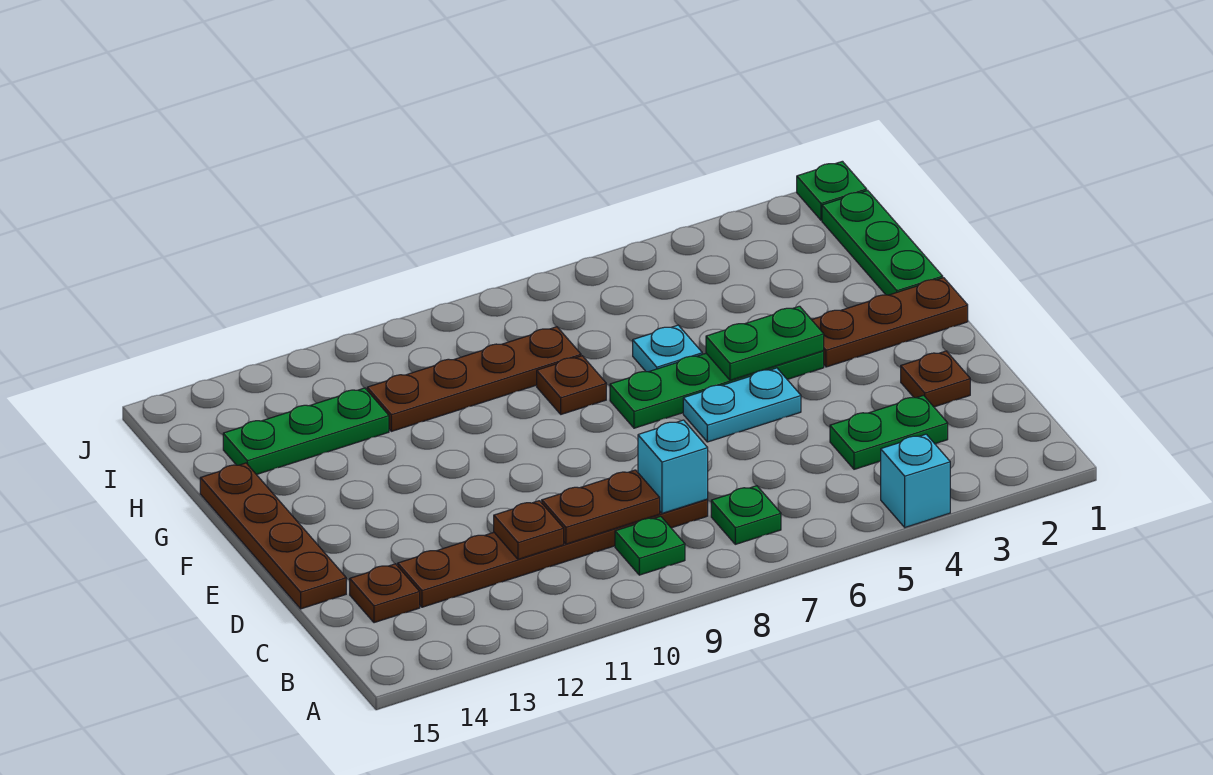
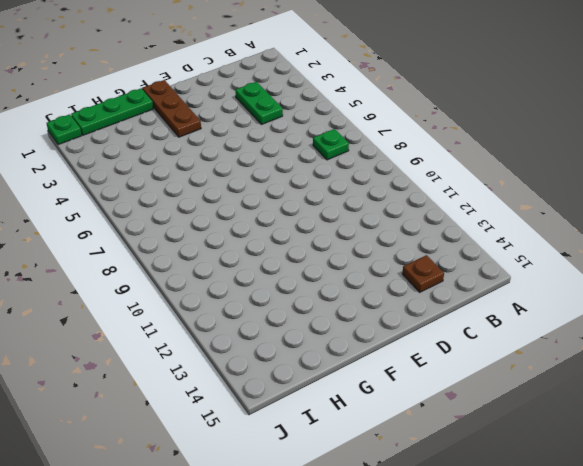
none -> cyan brick A4 level 1
none -> green plate B9 level 1
none -> brown plate C8:C13 level 1

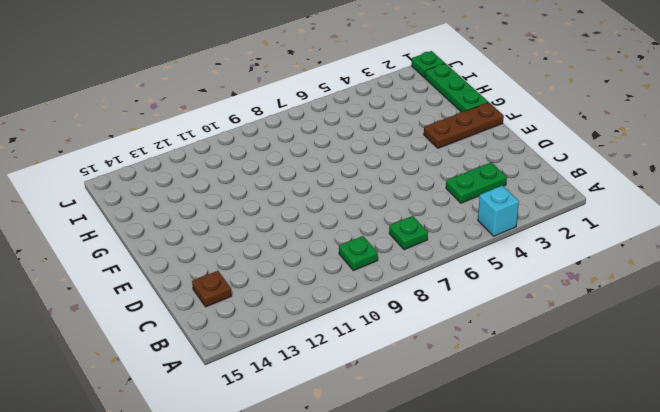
none -> brown plate C8:C13 level 1
none -> brown plate D2 level 1
none -> brown plate D15:G15 level 1

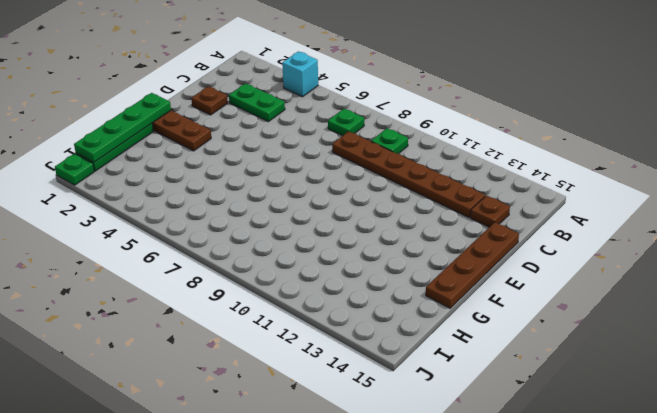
green plate F1:I1 level 2 -> green plate F4:F7 level 1
none -> cyan plate E5:E6 level 1
none -> cyan plate G6 level 1
none -> brown plate G8 level 1

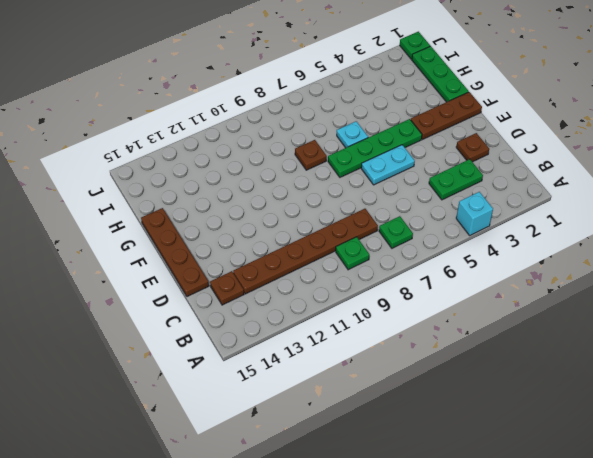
none -> brown plate H8:H11 level 1
none -> green plate H12:H14 level 1
none -> cyan brick C8 level 2

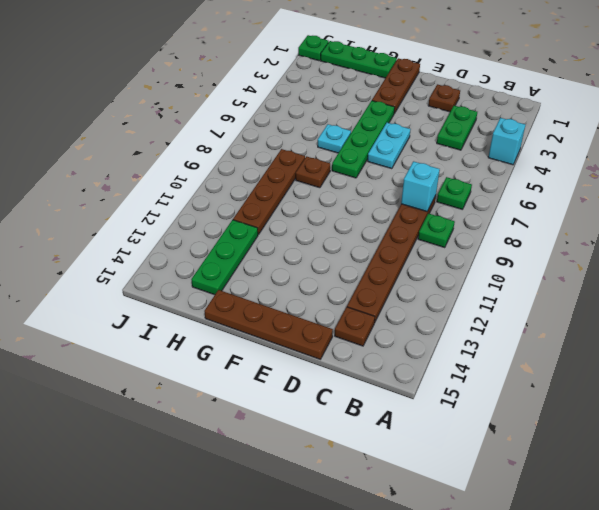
none -> brown plate C9:C10 level 2
none -> brown plate C11 level 2
none -> green plate F4:F5 level 2

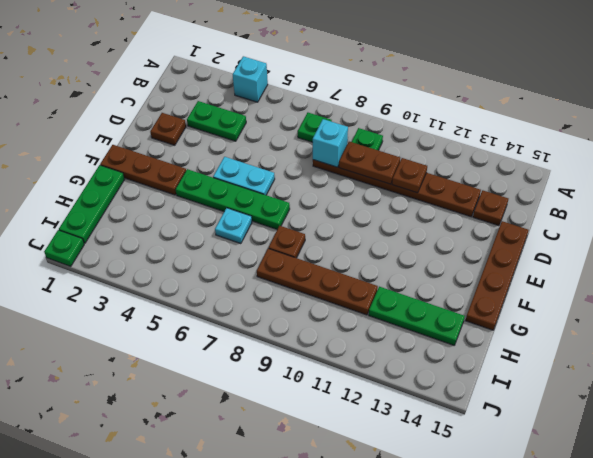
none -> green plate F4:F5 level 2

